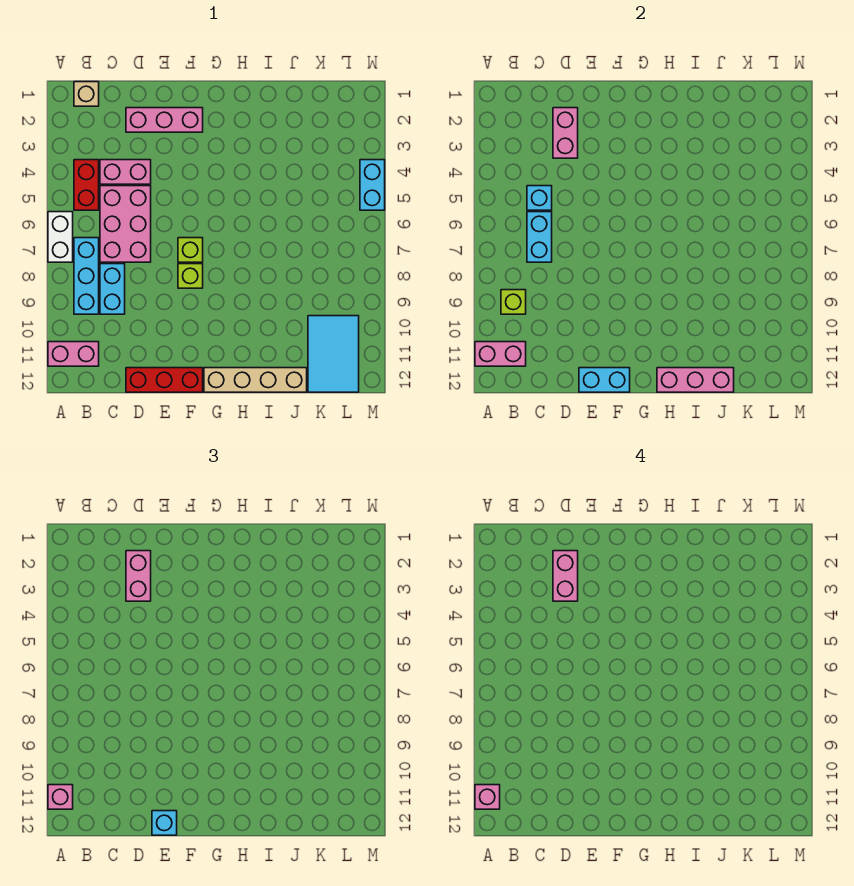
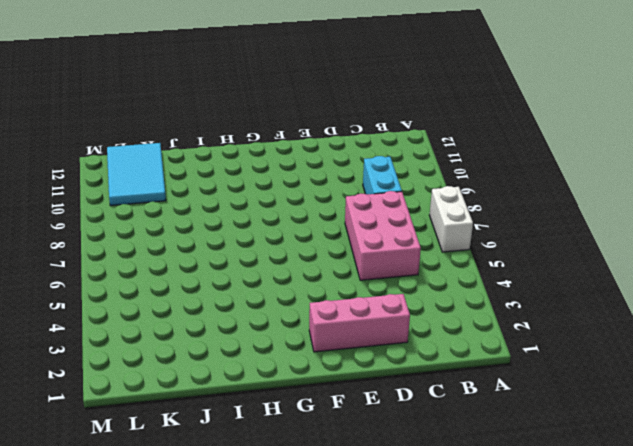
none -> pink brick A11:B11 level 1
none -> tan brick B1 level 1
none -> red brick B4:B5 level 1

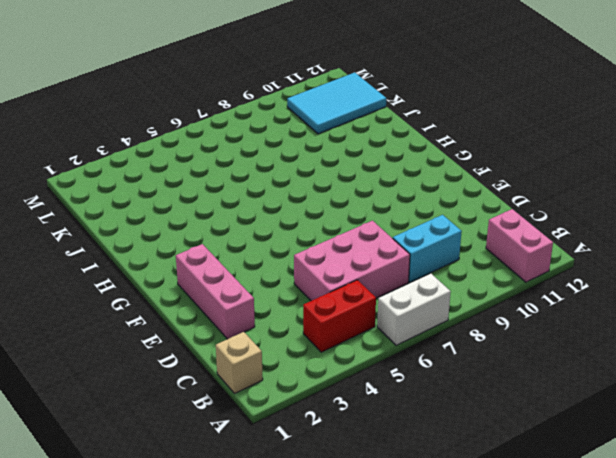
none -> cyan brick B7:B9 level 1
none -> pink brick C4:D4 level 1
none -> red brick D12:F12 level 1

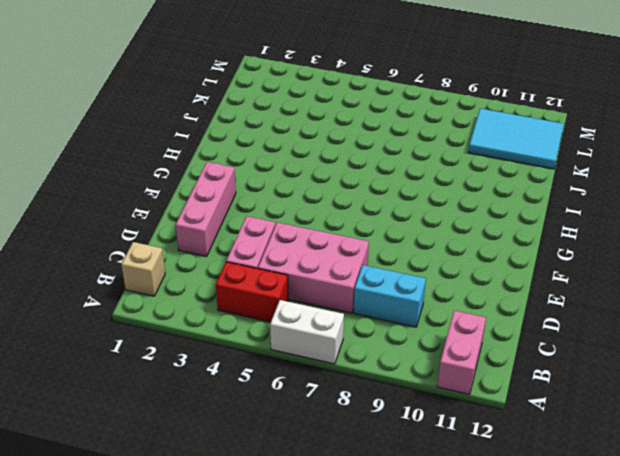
none -> cyan brick B7:B9 level 1
none -> red brick D12:F12 level 1
none -> lime brick F7 level 1

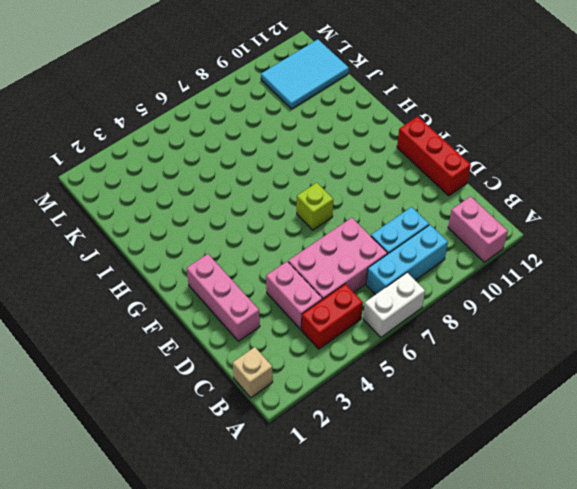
none -> lime brick F8 level 1
none -> tan brick G12:J12 level 1
none -> cyan brick M4:M5 level 1

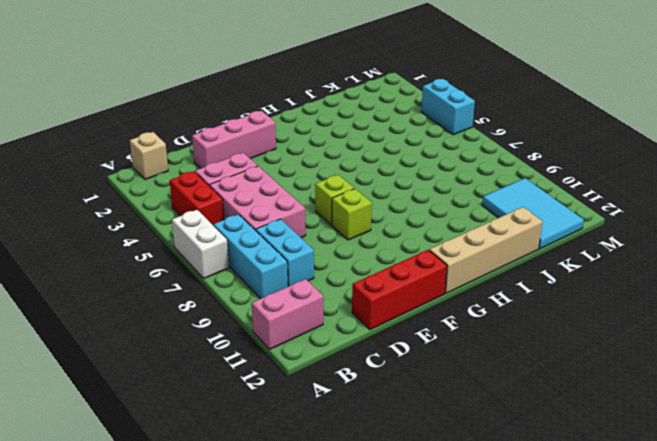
none -> pink brick A11:B11 level 2
none -> lime brick B9 level 2
none -> cyan brick C5 level 2

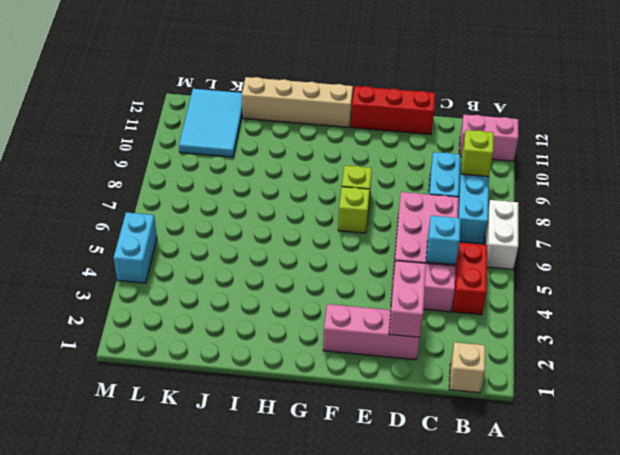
none -> pink brick A11:B11 level 2
none -> cyan brick C6:C7 level 2
none -> cyan brick E12:F12 level 2

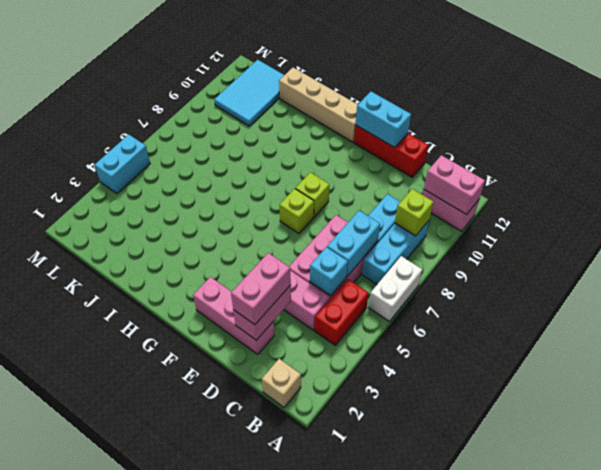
none -> pink brick H12:J12 level 2
none -> pink brick A11 level 3
none -> cyan brick E12 level 3

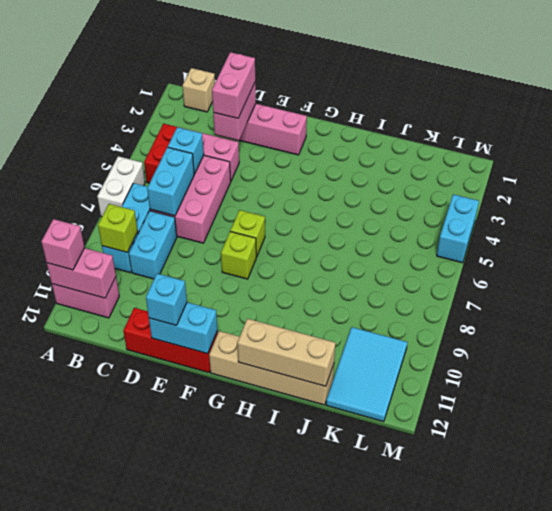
tan brick H12:J12 level 2 -> pink brick H12:J12 level 2
none -> pink brick A11 level 4
none -> pink brick D2:D3 level 4

